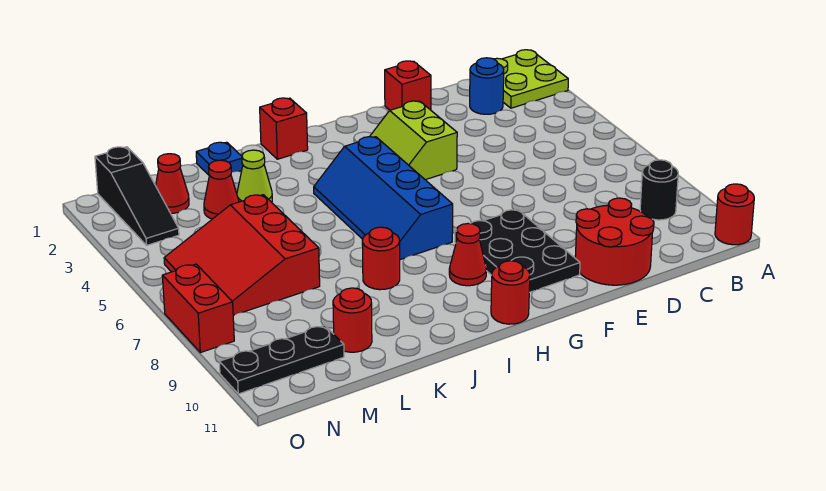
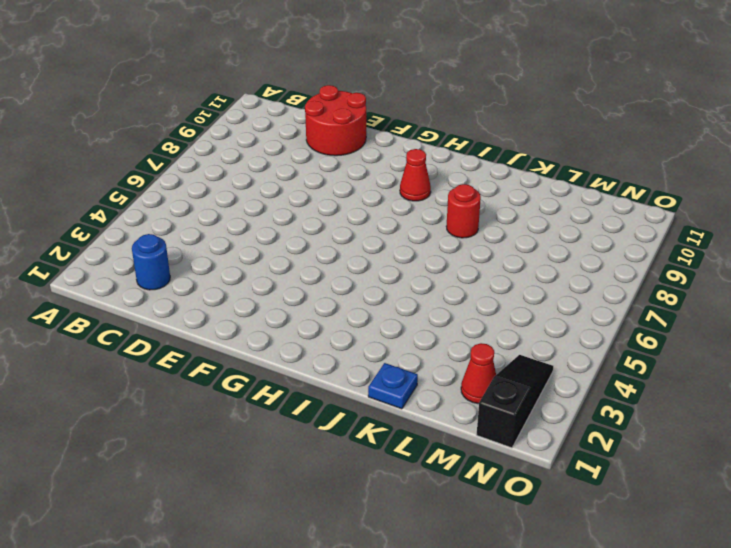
none -> lime plate A1:B2 level 1
none -> red round brick A11 level 1
none -> black round brick B9 level 1

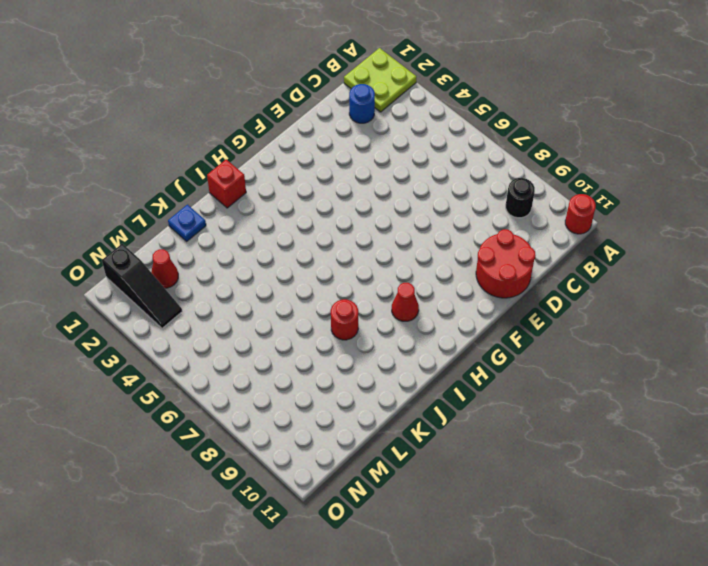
none -> red brick E1 level 1
none -> lime slope F3:G4 level 1 top F
none -> black plate F8:G10 level 1

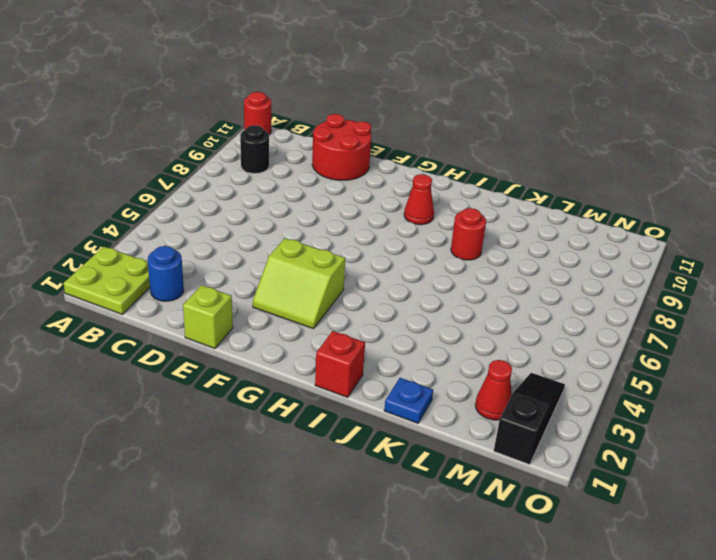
lime brick E1 level 1 -> red brick E1 level 1
lime slope F3:G4 level 1 top 4 -> lime slope F3:G4 level 1 top F
none -> black plate F8:G10 level 1
none -> blue slope H4:I7 level 1 top H
none -> red round brick H11 level 1

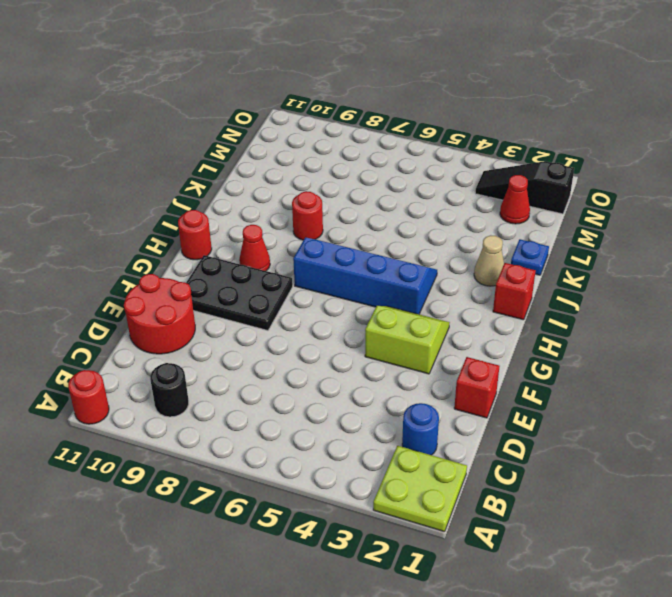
tan cone J2 level 1 -> none
none -> lime cone K3 level 1
none -> red cone L3 level 1
none -> red slope L5:N7 level 1 top L

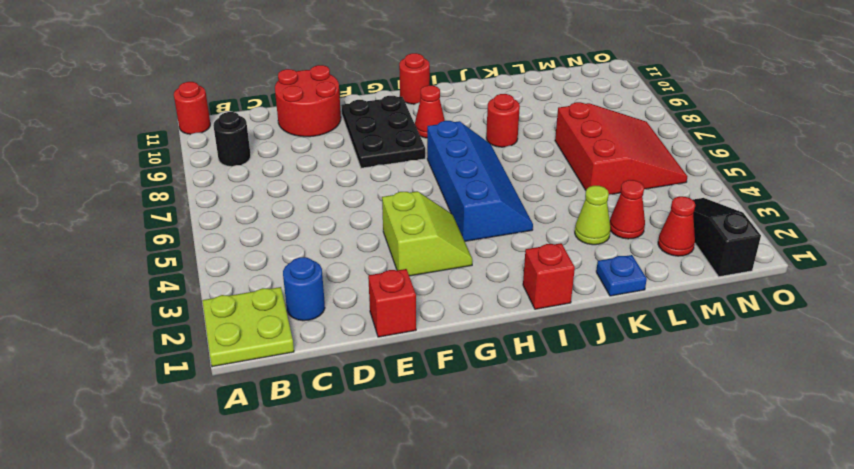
none -> red round brick L10 level 1
none -> black plate M10:O10 level 1
none -> red brick O7:O8 level 1

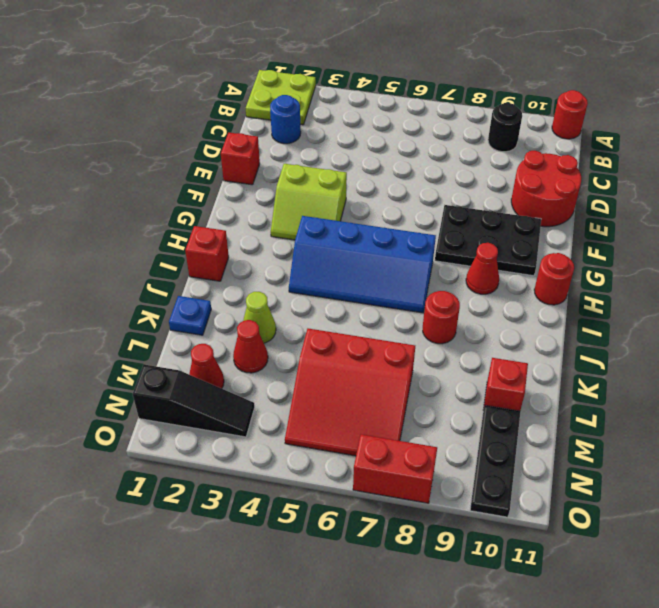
red brick L10 level 1 -> red round brick L10 level 1

